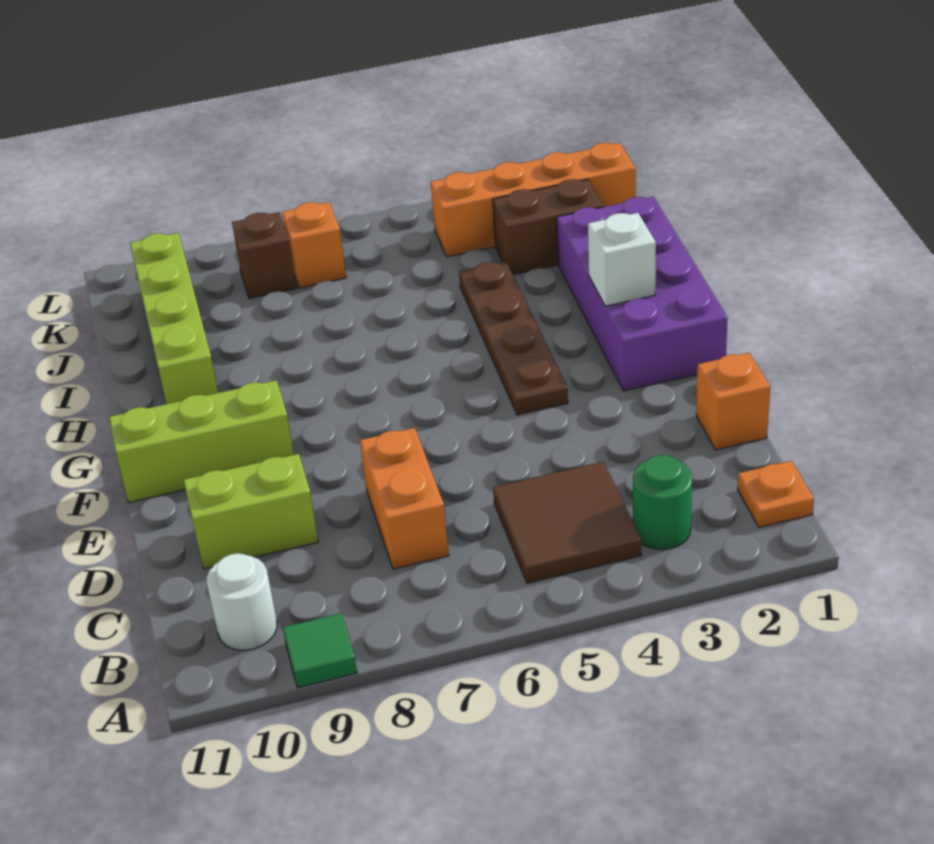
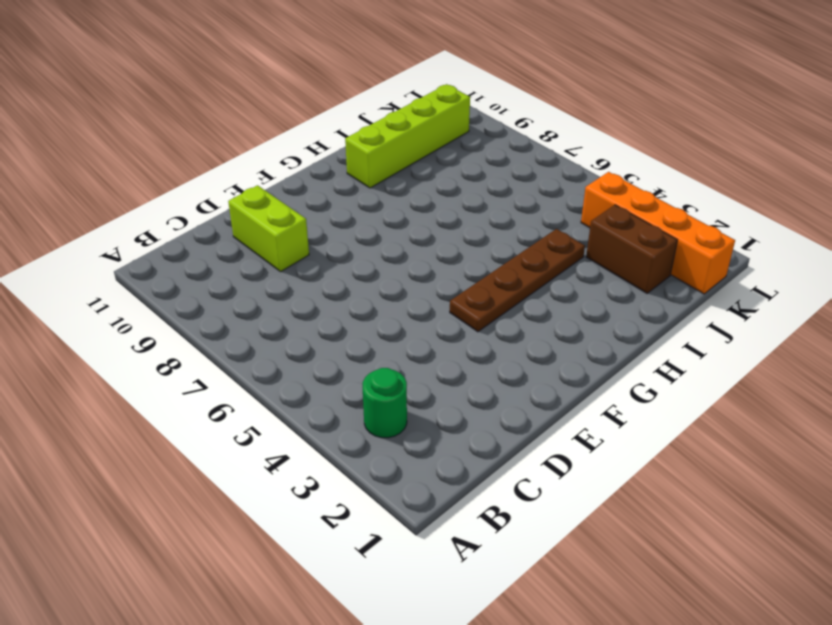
none -> green tile A9 level 1
none -> orange plate B1 level 1
none -> brown tile B4:C5 level 1

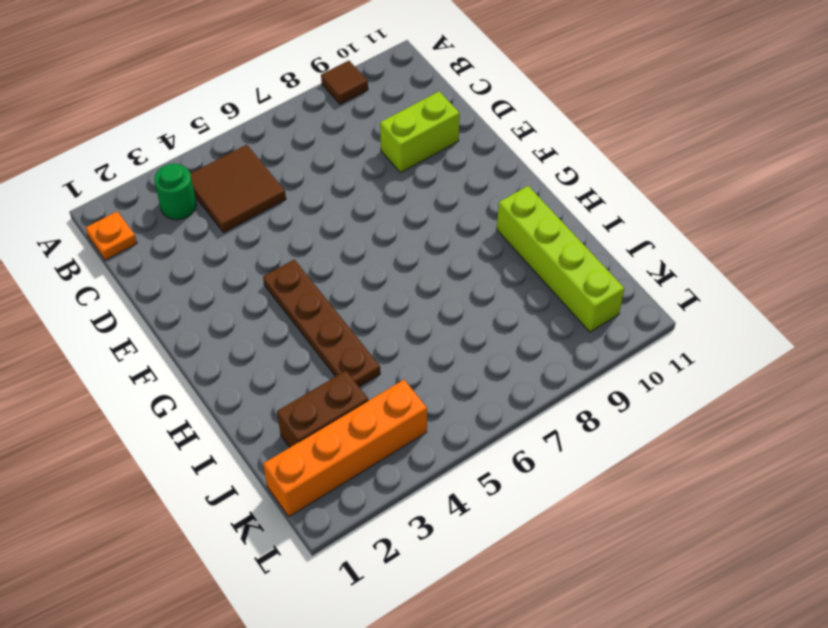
brown tile A9 level 1 -> green tile A9 level 1
none -> white round brick B10 level 1
none -> orange brick C7:D7 level 1
none -> orange brick D1 level 1

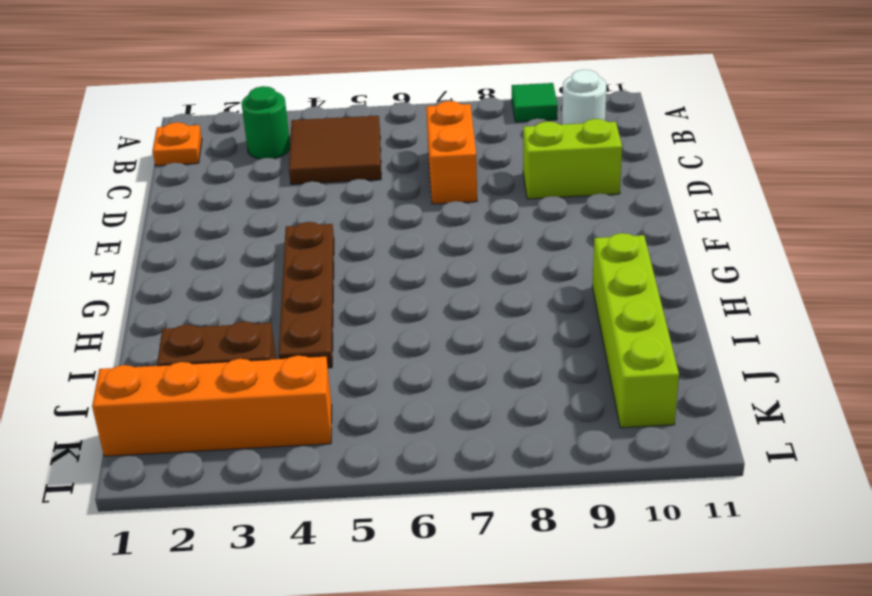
none -> orange brick D1 level 1
none -> purple brick F1:I2 level 1
none -> lime brick F9:F11 level 1

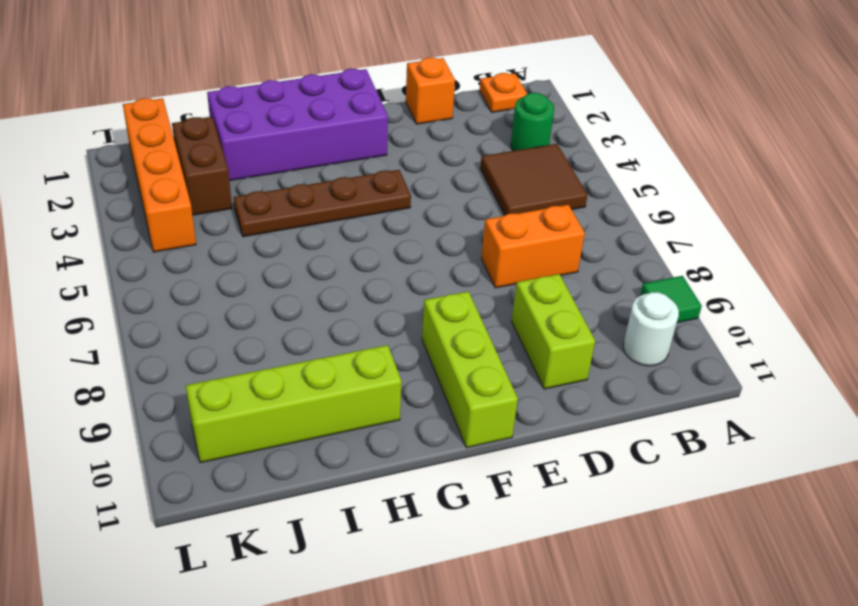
none -> orange brick K7 level 1
none -> brown brick K8 level 1
none -> white brick G2 level 2

